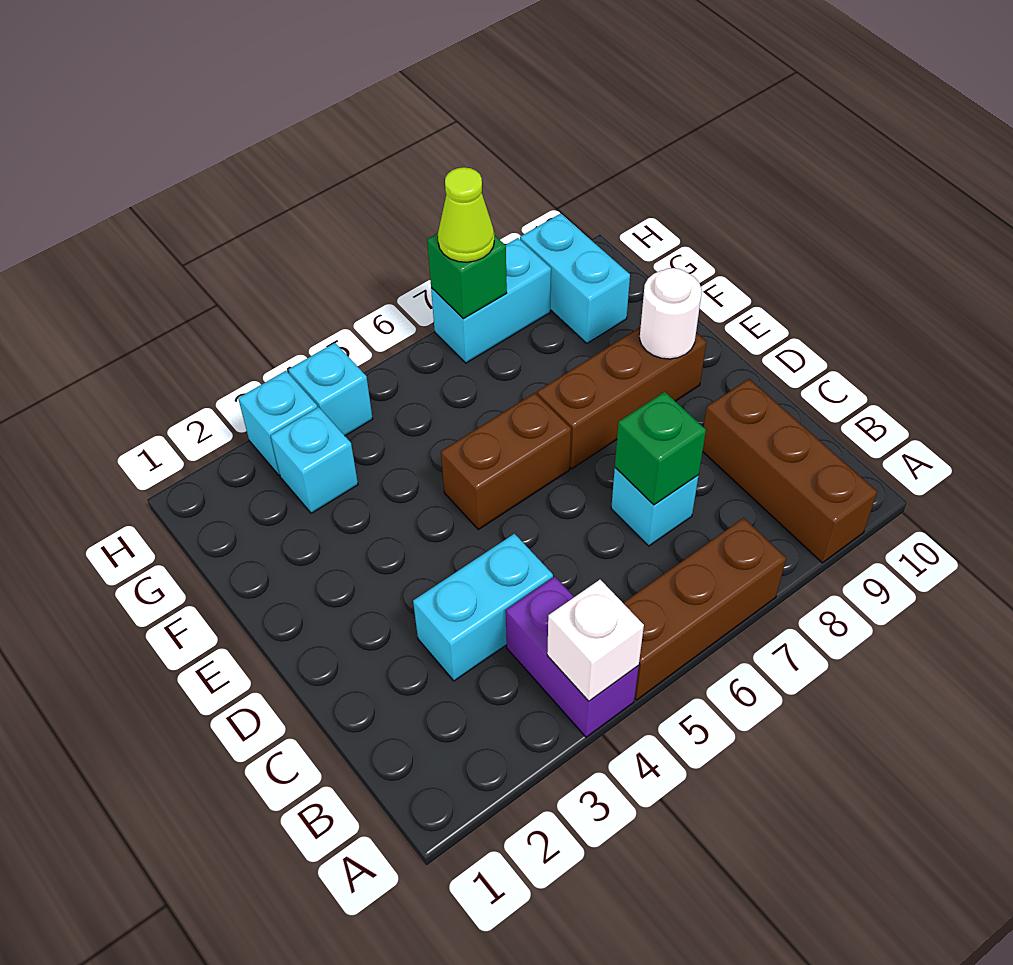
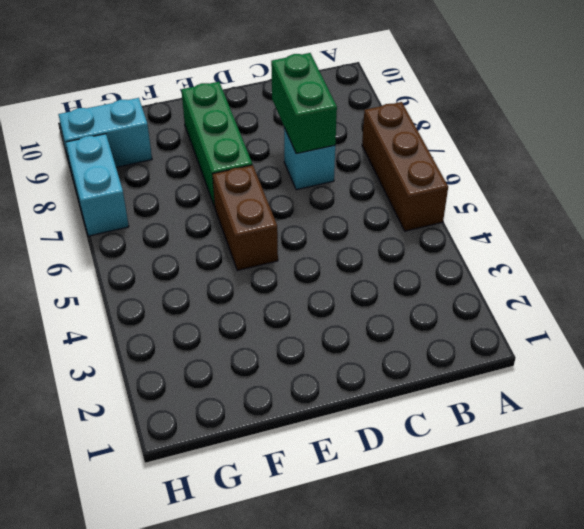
green brick C7:C8 level 2 -> green brick C7 level 2
green brick E7:E9 level 1 -> brown brick E7:E9 level 1
none -> purple brick A4:B4 level 1
none -> brown brick A9:C9 level 1
none -> cyan brick C3:C4 level 1

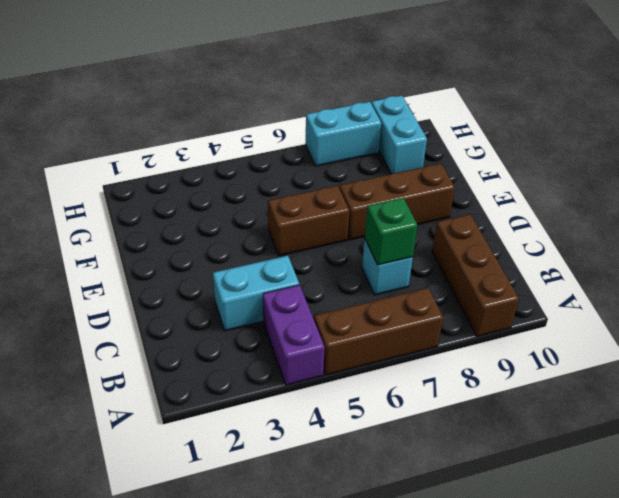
none -> cyan brick G3 level 1
none -> cyan brick H3 level 1
none -> cyan brick H4 level 1

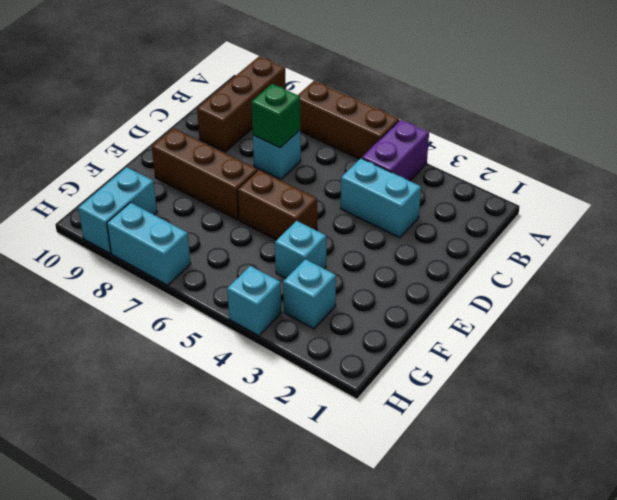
cyan brick F4 level 1 -> cyan brick H3 level 1
none -> white brick A4 level 2
none -> white round brick E9 level 2
none -> green brick H7 level 2

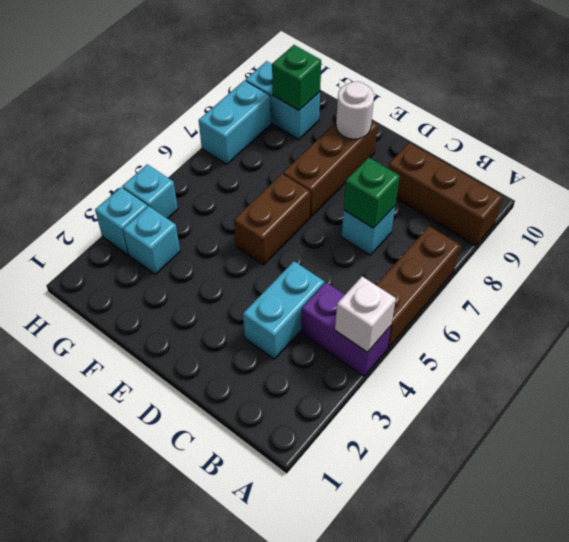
green brick G9 level 2 -> green brick H7 level 2
none -> lime cone H7 level 3

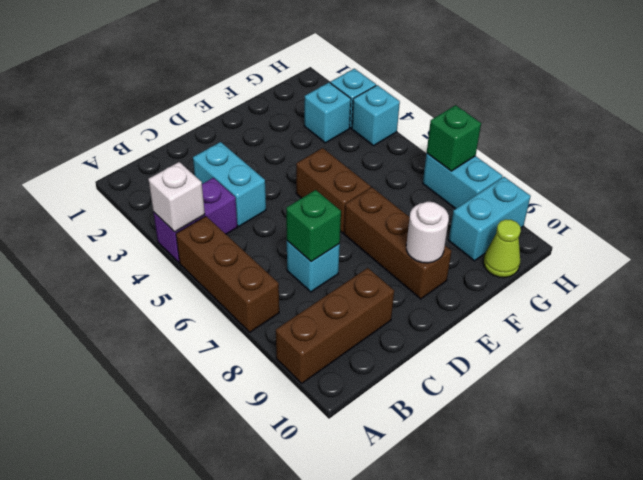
lime cone G10 level 1 -> lime cone H7 level 3

